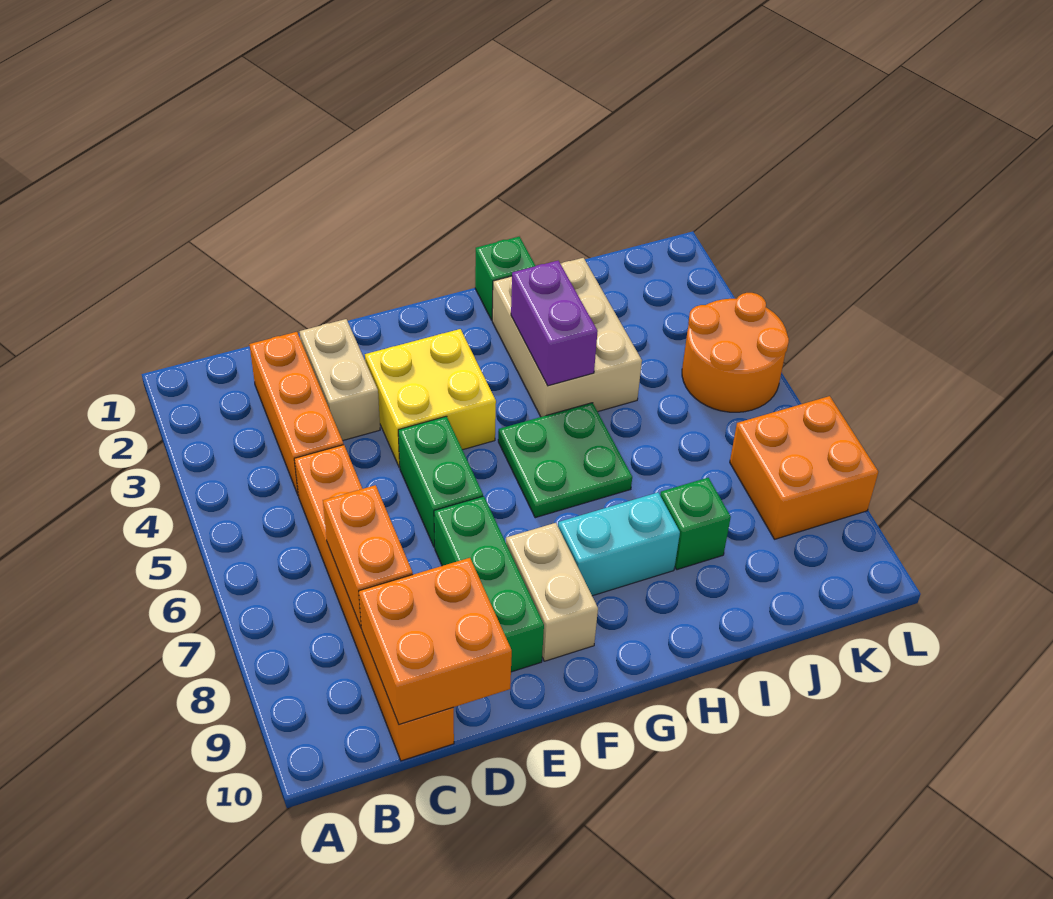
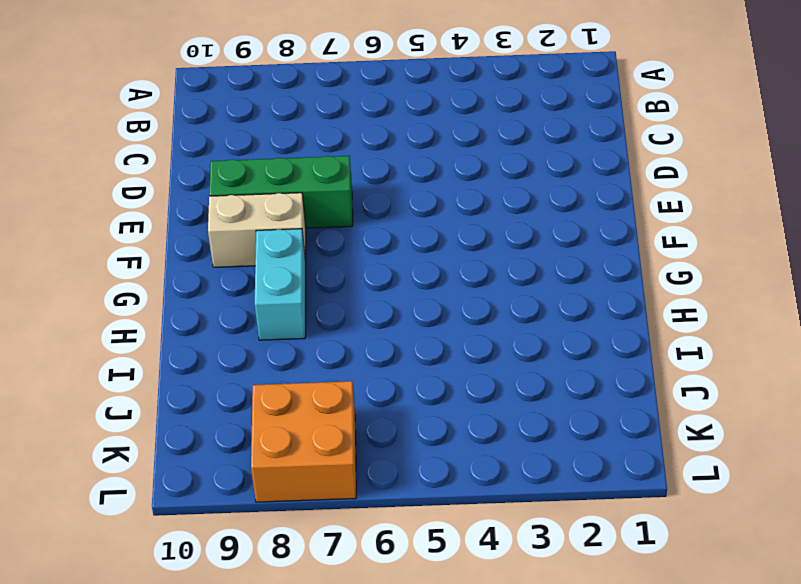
none -> orange brick C2:C4 level 1
none -> orange brick C5:C10 level 1
none -> tan brick D2:D3 level 1

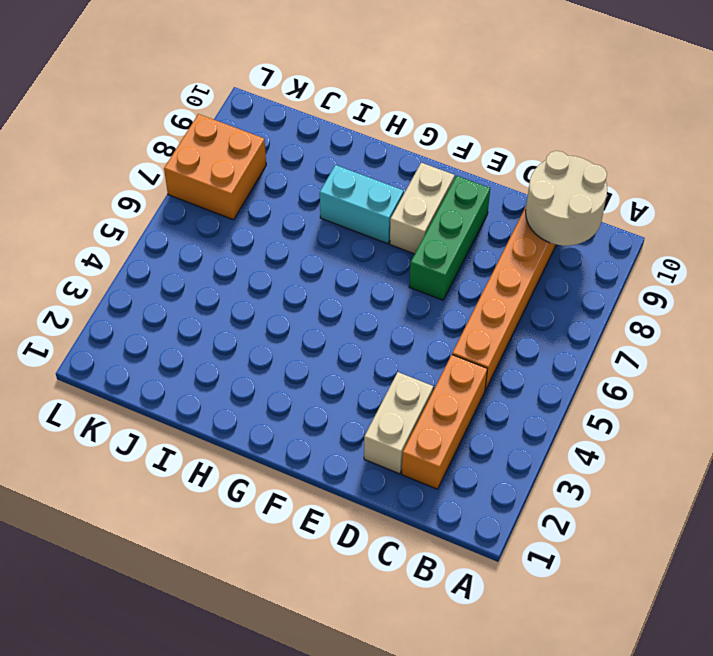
tan round brick B9:C10 level 2 -> orange brick C9:D10 level 2
none -> yellow brick E3:F4 level 1
none -> green brick E5:E6 level 1
none -> green plate G5:H6 level 1

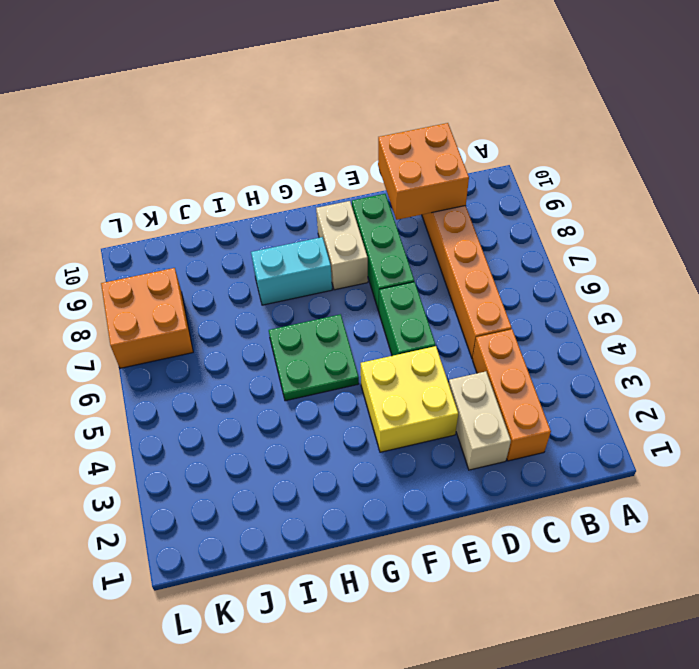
none -> green brick H1 level 1
none -> tan brick H2:I4 level 1
none -> green brick I8 level 1

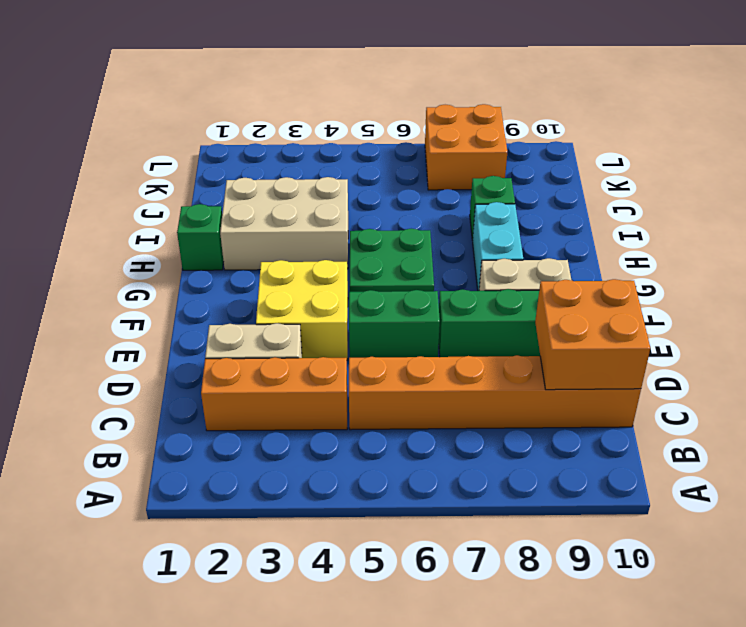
none -> orange round brick K4:L5 level 1
none -> orange brick C7:C8 level 2
none -> purple brick H3:H4 level 2

